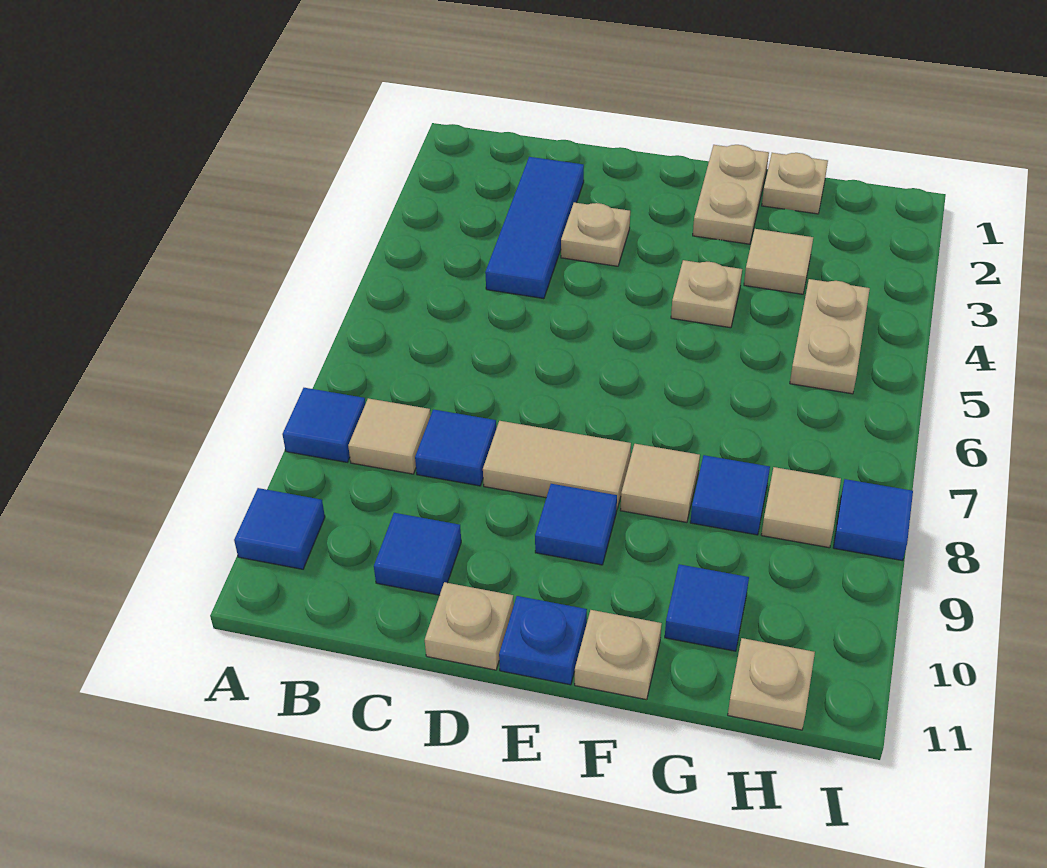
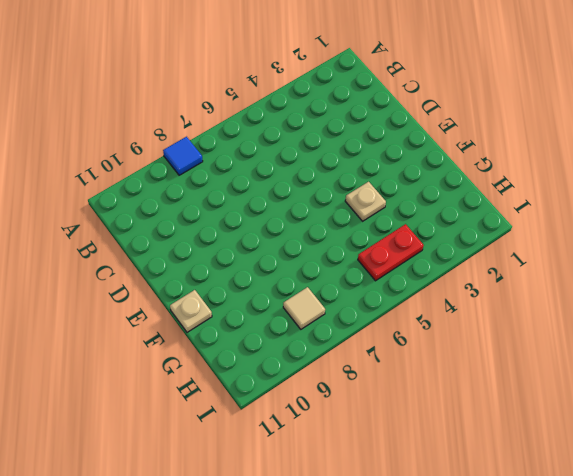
red plate H4:H5 level 1 -> tan plate H4:H5 level 1
none -> blue tile A10 level 1
none -> tan tile B8 level 1
none -> blue tile C2:C4 level 1

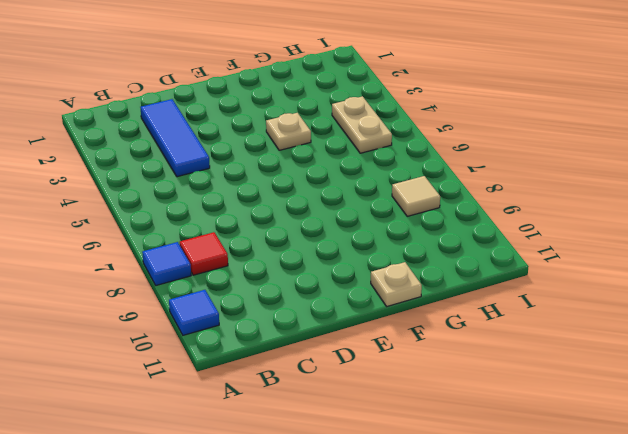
red tile B8 level 1 -> tan tile B8 level 1
none -> blue tile C8 level 1
none -> blue tile C10 level 1
none -> tan plate D3 level 1

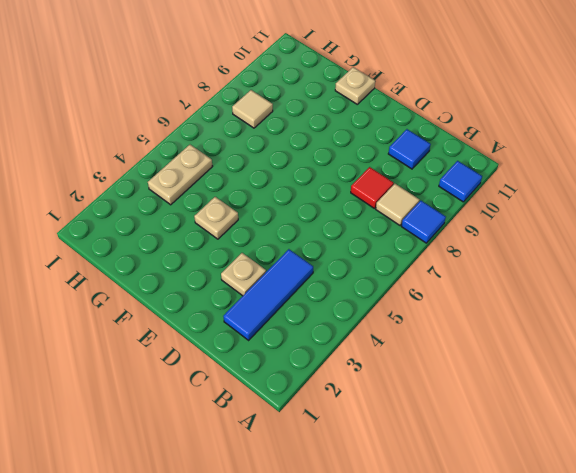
red tile C8 level 1 -> blue tile C8 level 1
none -> tan tile D8:E8 level 1
none -> tan plate D11 level 1
none -> blue tile E9 level 1

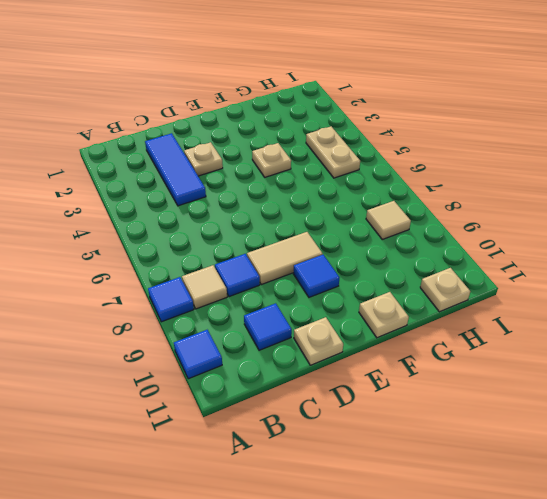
none -> blue plate E11 level 1
none -> tan plate F1:F2 level 1
none -> tan tile F8 level 1

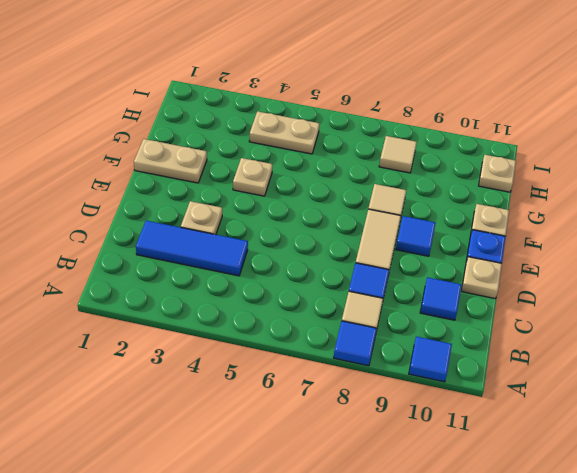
none -> tan plate G1 level 1
none -> tan tile G3 level 1
none -> blue tile G8 level 1

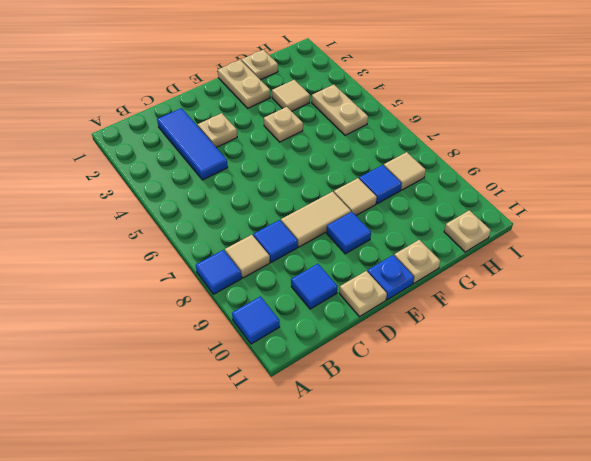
none -> blue tile G10 level 1
none -> blue tile I8 level 1

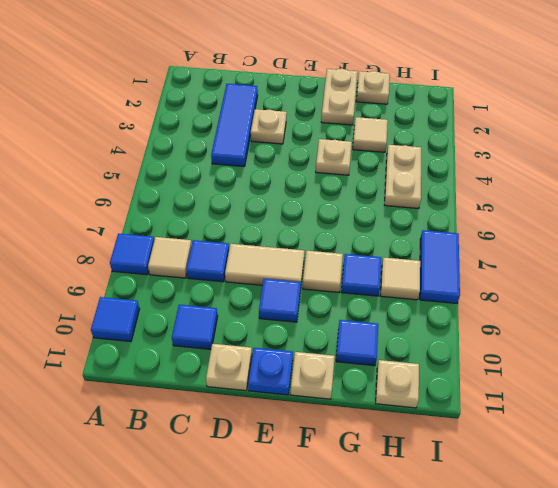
blue tile I7:I8 level 1 -> blue tile I8 level 1

